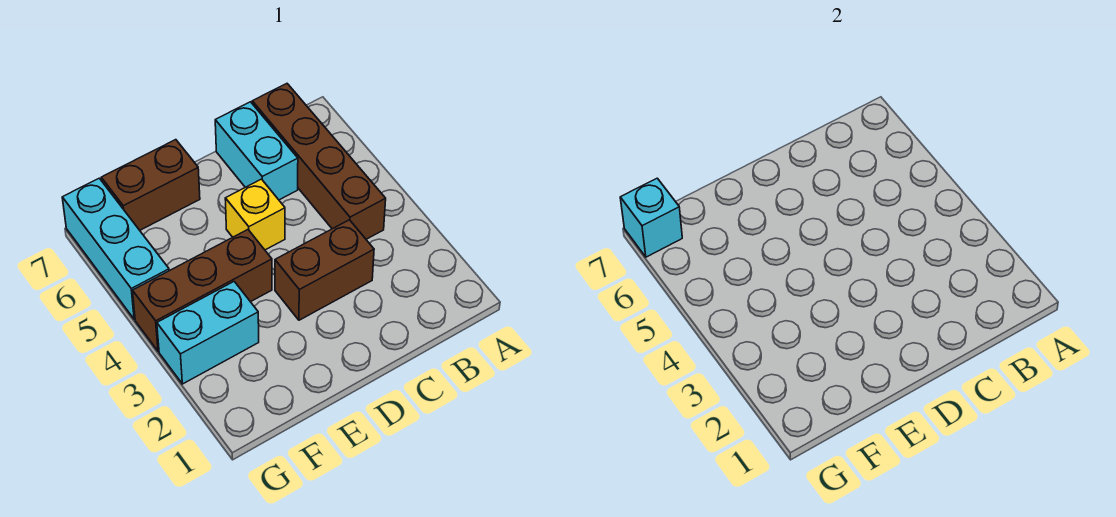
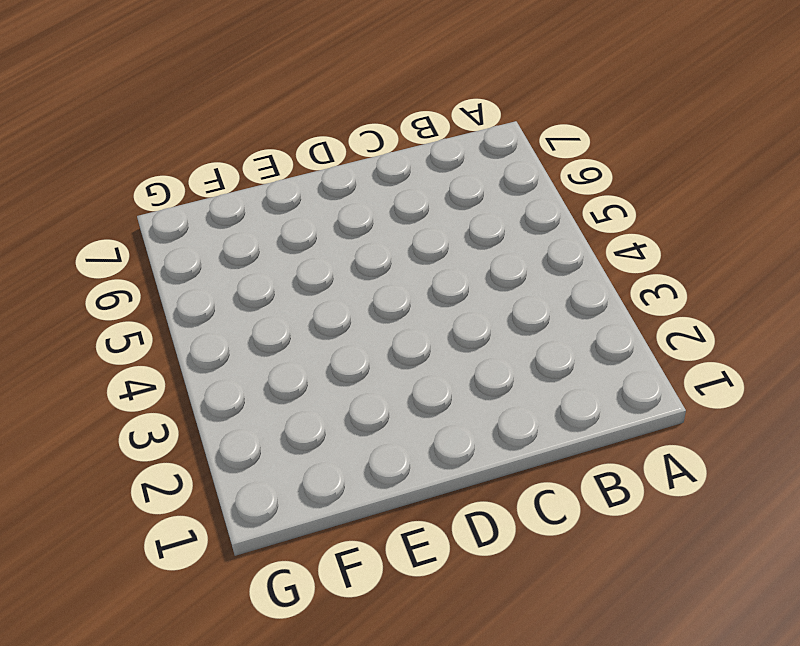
none -> brown brick B4:B7 level 1
none -> brown brick C3:D3 level 1

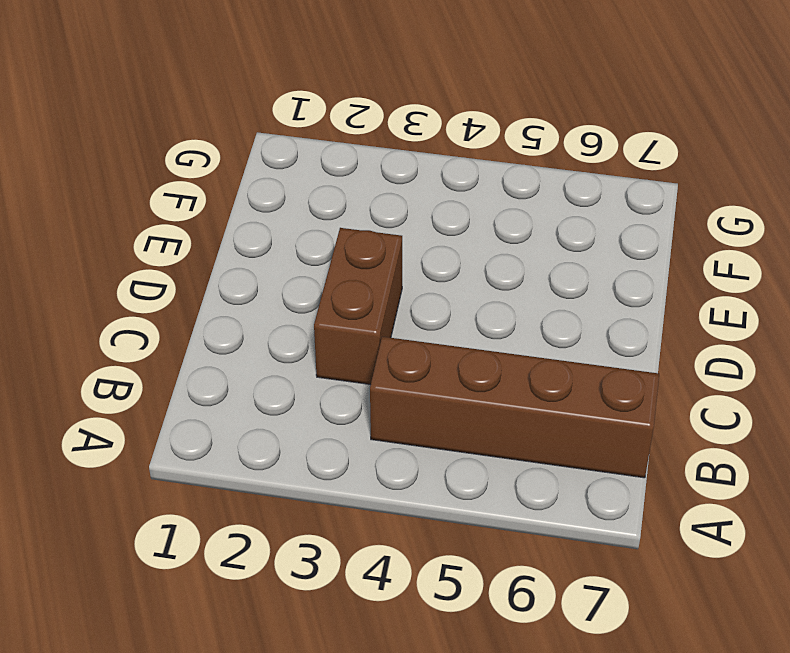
none -> cyan brick C6:C7 level 1
none -> yellow brick D5 level 1

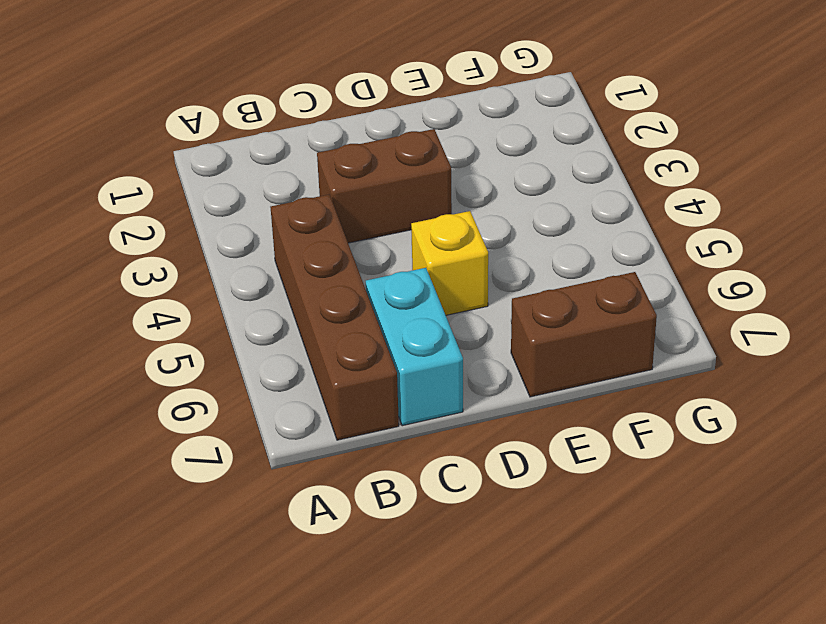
none -> brown brick E4:G4 level 1
none -> cyan brick F3:G3 level 1

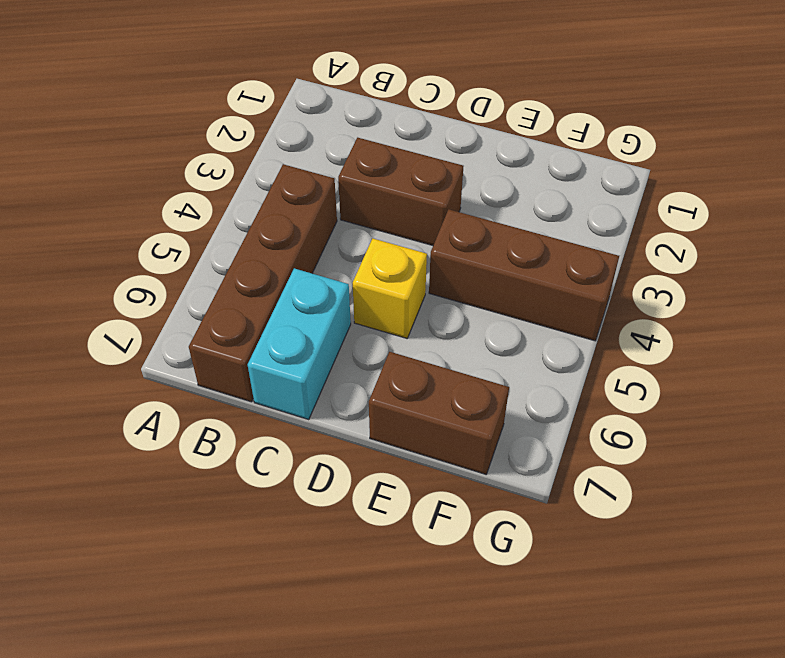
none -> cyan brick F3:G3 level 1
none -> cyan brick G5:G7 level 1

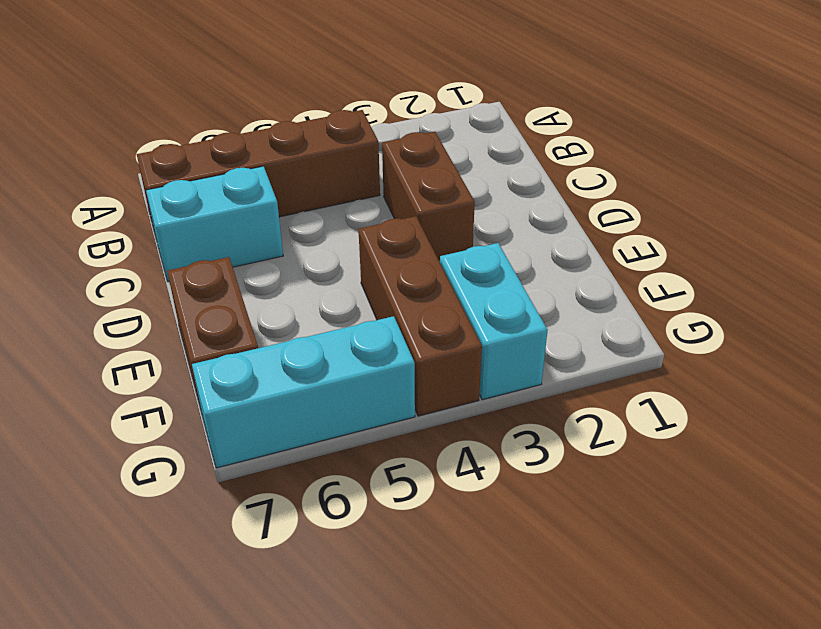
none -> yellow brick D5 level 1
none -> cyan brick G7 level 2

